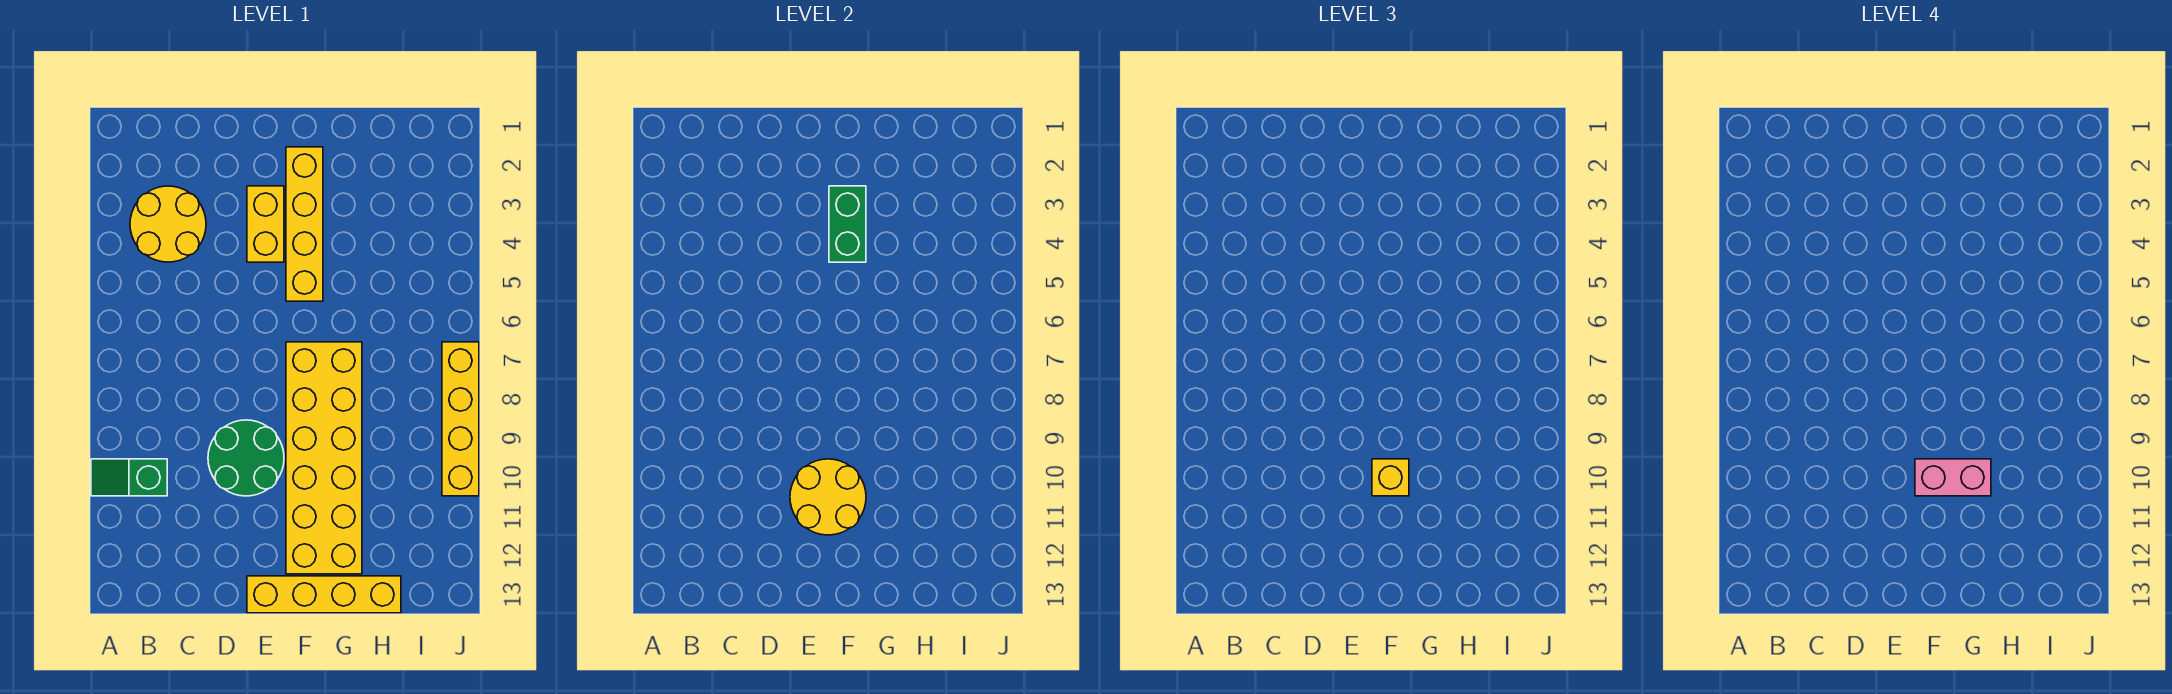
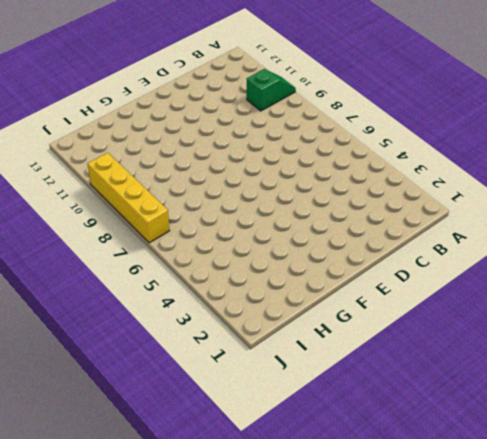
none -> yellow round brick B3:C4 level 1
none -> green round brick D9:E10 level 1
none -> yellow brick E3:E4 level 1

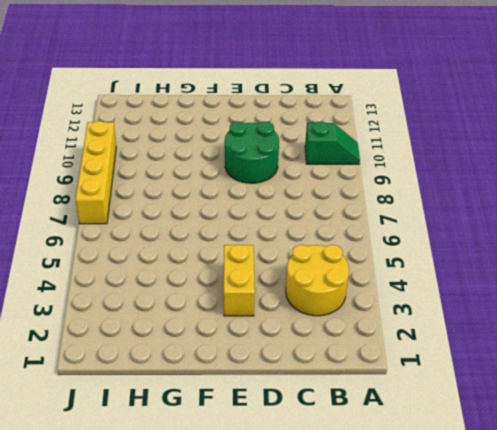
none -> yellow brick E13:H13 level 1
none -> yellow brick F2:F5 level 1
none -> yellow brick F7:G12 level 1

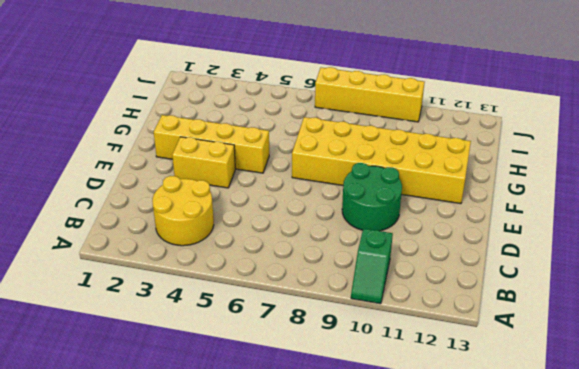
none -> yellow brick E13:H13 level 1
none -> yellow round brick E10:F11 level 2
none -> green brick F3:F4 level 2

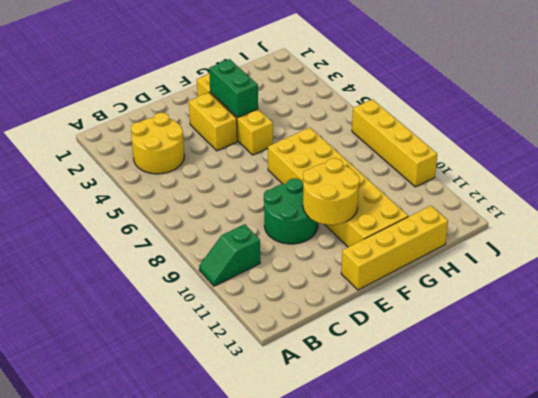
none -> yellow brick F10 level 3
none -> pink brick F10:G10 level 4

